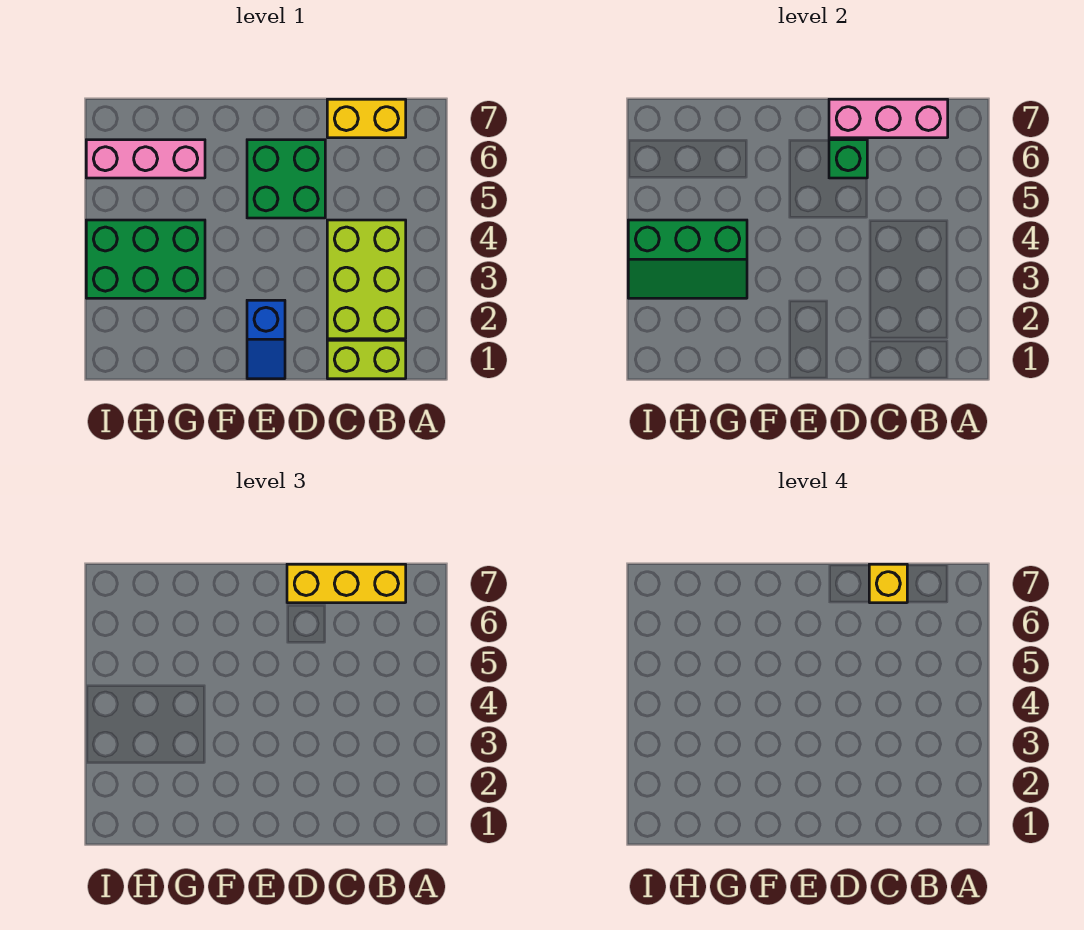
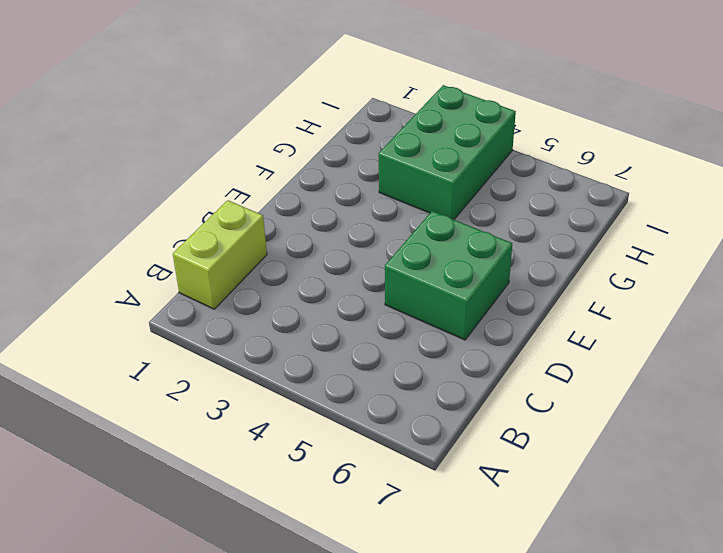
none -> lime brick B2:C4 level 1
none -> yellow brick B7:C7 level 1
none -> blue slope E1:E2 level 1 top 2

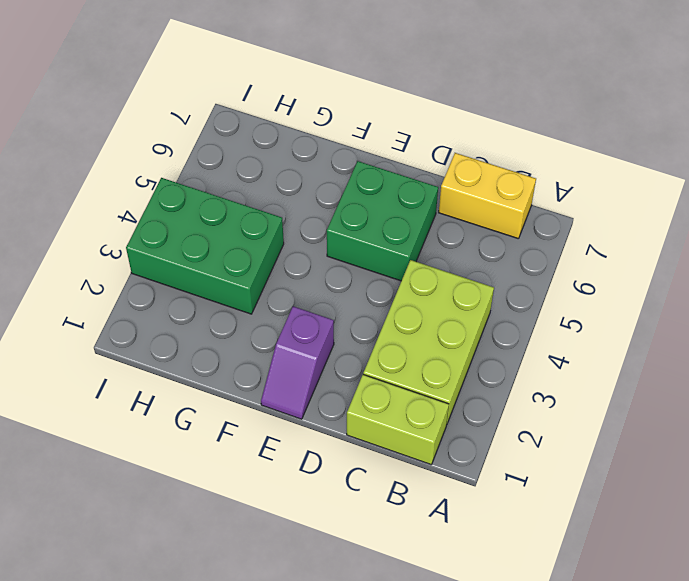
purple slope E1:E2 level 1 top 2 -> blue slope E1:E2 level 1 top 2
none -> pink brick G6:I6 level 1
none -> pink brick B7:D7 level 2
none -> green brick D6 level 2

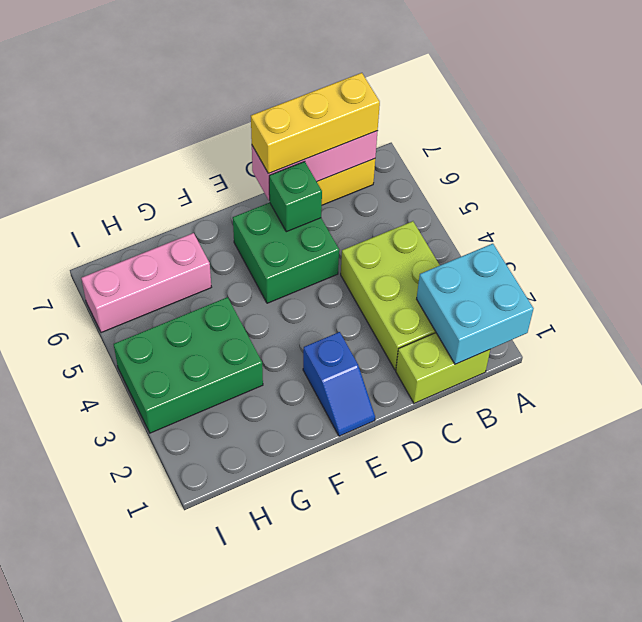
cyan brick A1:B2 level 2 -> none
none -> green slope G3:I4 level 2 top 4
none -> yellow brick C7 level 4

